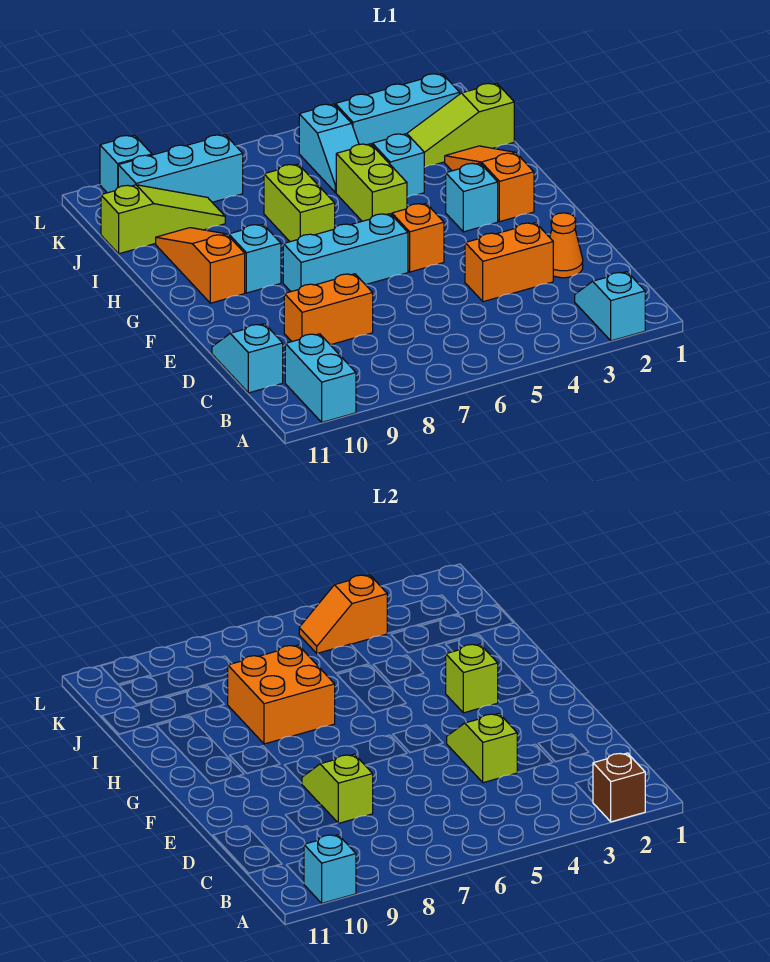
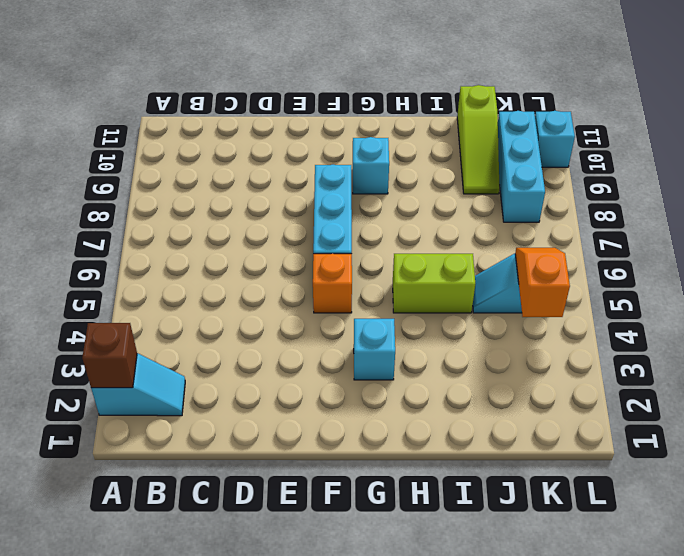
none -> cyan brick A10:B10 level 1
none -> cyan slope C11:D11 level 1 top C
none -> orange cone D2 level 1

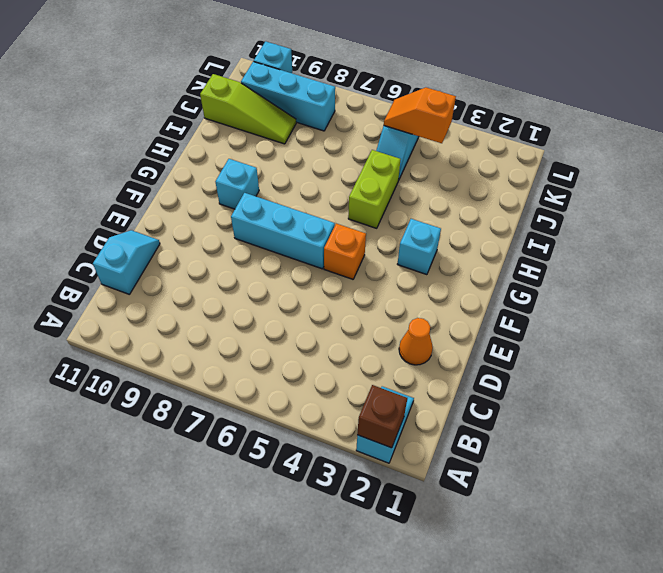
none -> cyan brick A10:B10 level 1
none -> orange brick D3:D4 level 1
none -> orange brick D8:D9 level 1

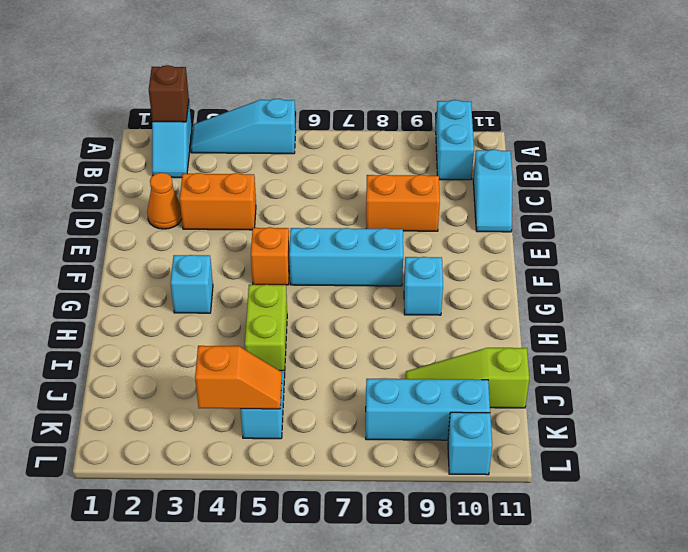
cyan slope A3:A5 level 1 top 5 -> none
none -> orange slope G2:I2 level 1 top G
none -> orange slope G10:I10 level 1 top G
none -> lime brick H7:I7 level 1

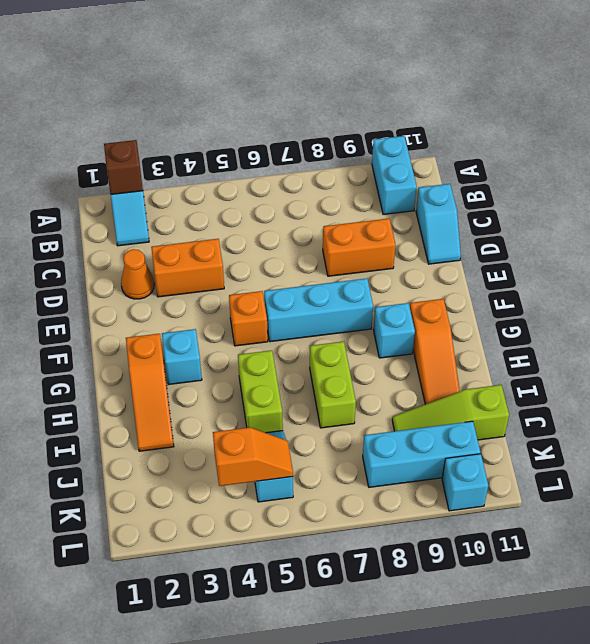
none -> cyan brick I4 level 1
none -> lime slope J1:J3 level 1 top 1
none -> cyan brick K2:K4 level 1

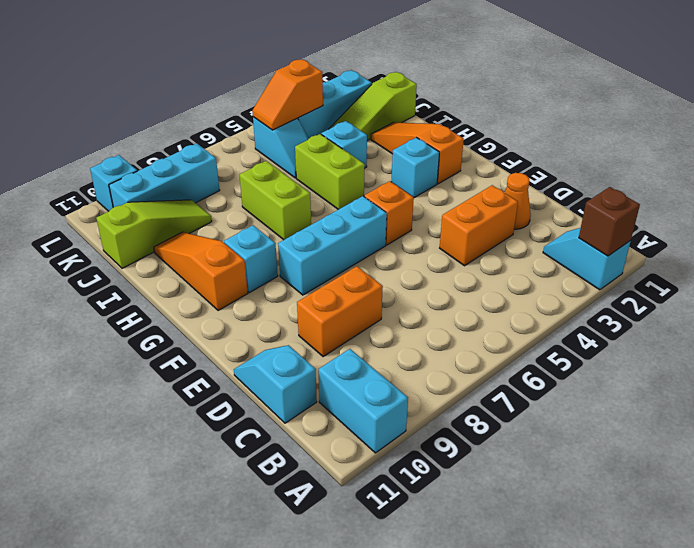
none -> cyan brick A10 level 2
none -> lime slope D4:E4 level 2 top D
none -> lime slope D8:E8 level 2 top D

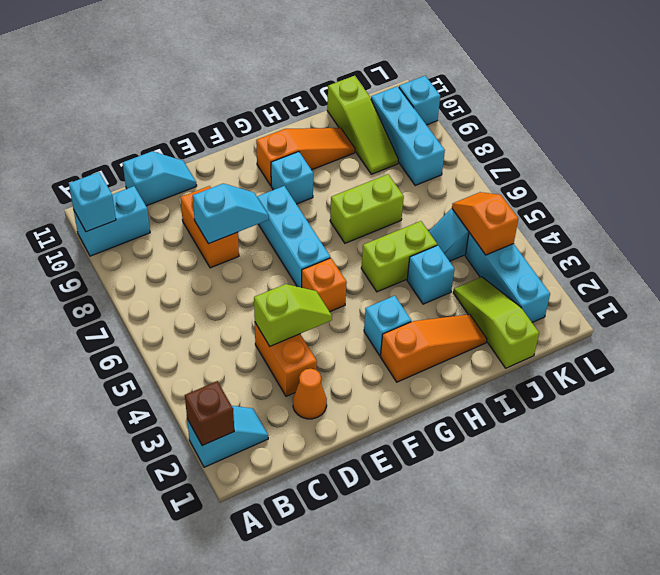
cyan slope D8:E8 level 2 top D -> lime slope D8:E8 level 2 top D
none -> lime brick G3 level 2
none -> orange brick H7:I8 level 2

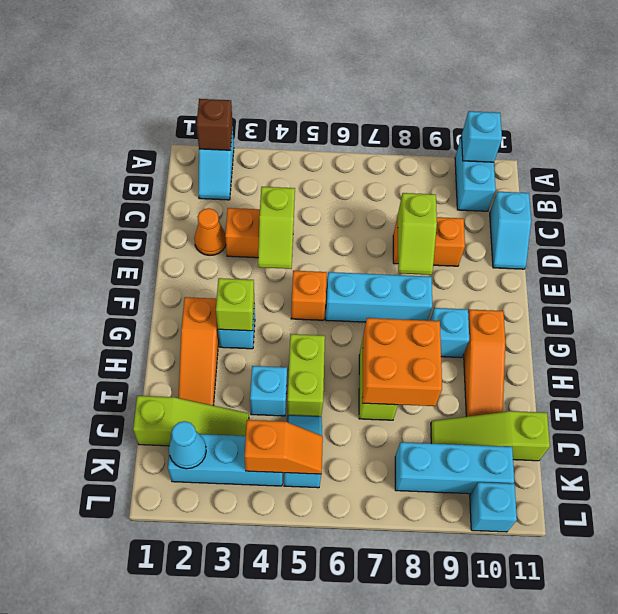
cyan cone K2 level 2 -> none

